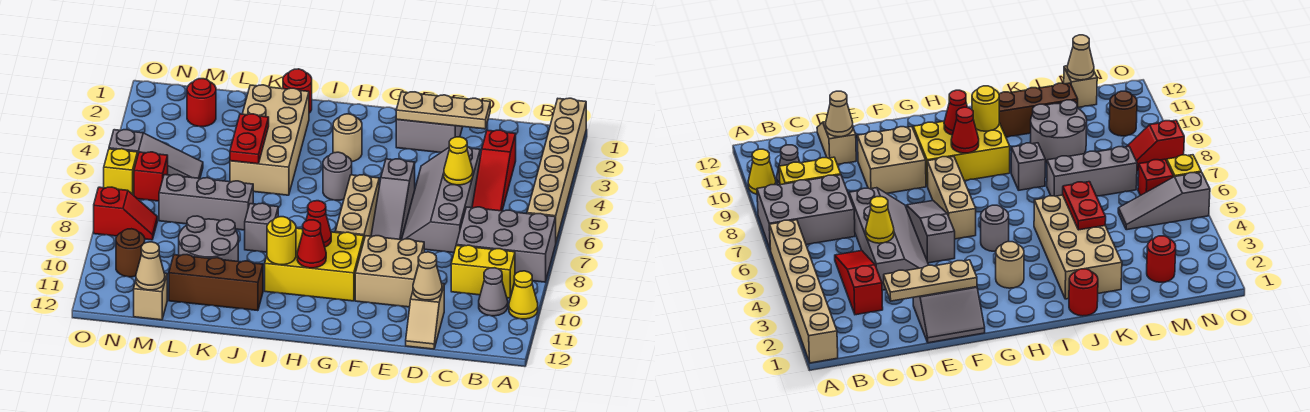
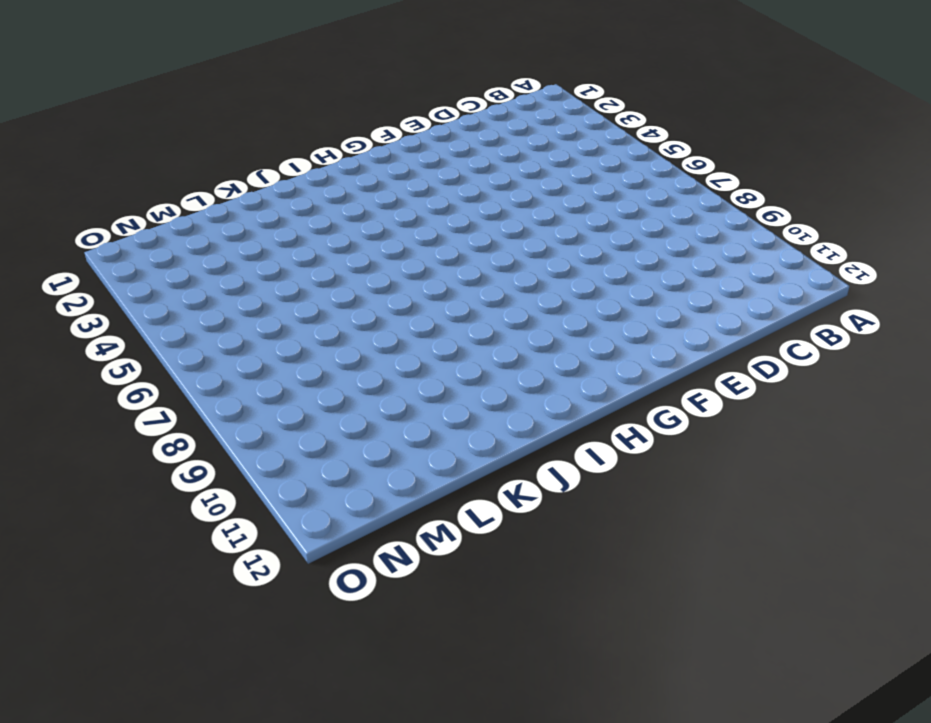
none -> tan brick A1:A6 level 1
none -> grey brick A7:C8 level 1
none -> yellow cone A10 level 1
none -> yellow brick B9:C9 level 1

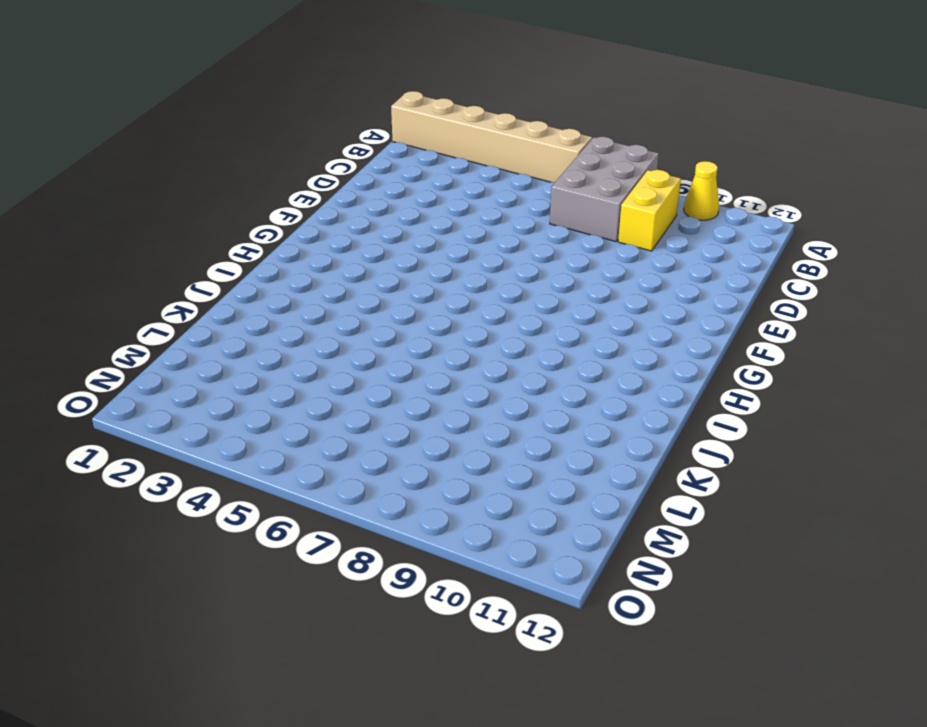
none -> grey cone B10 level 1
none -> red slope C3:C5 level 1 top 3
none -> grey slope D4:E7 level 1 top D
none -> tan slope D11:D12 level 1 top 11

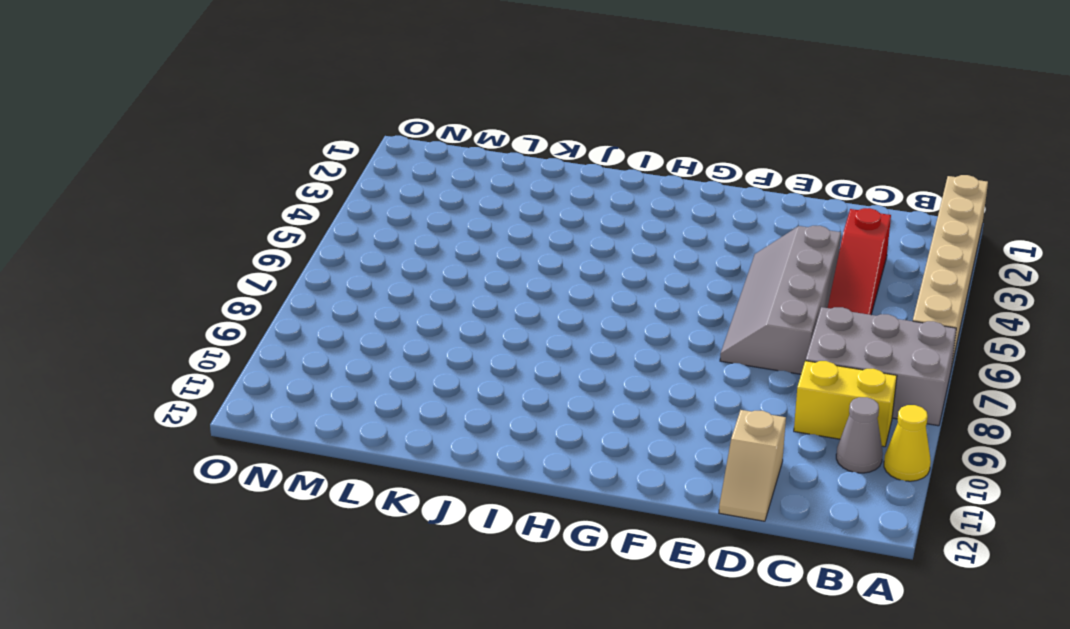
none -> grey slope E1:F2 level 1 top 2
none -> tan brick E9:F10 level 1
none -> grey slope F5:F7 level 1 top 5
none -> tan brick G6:G8 level 1

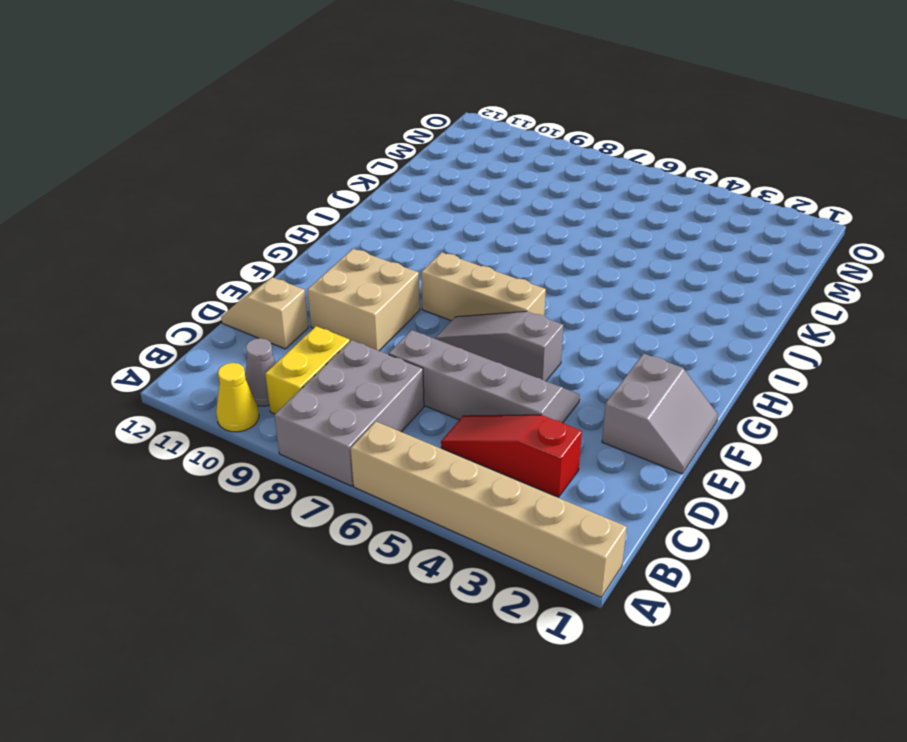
none -> yellow brick G9:I10 level 1
none -> tan round brick H3 level 1
none -> grey round brick H5 level 1
none -> red round brick J1 level 1

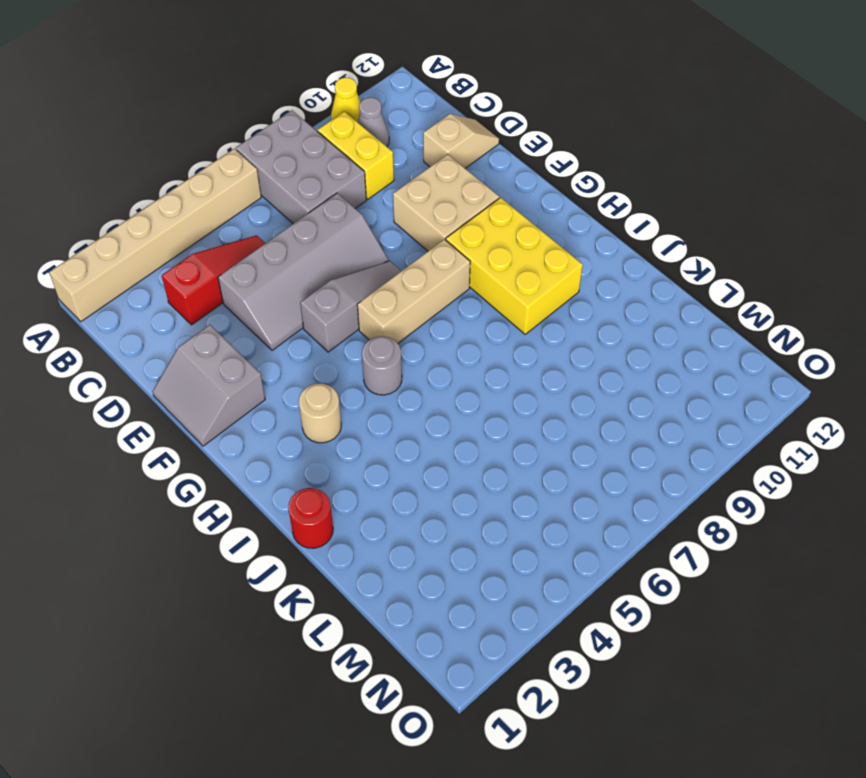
none -> tan brick J2:K5 level 1
none -> grey brick J8 level 1
none -> brown brick J11:L11 level 1
none -> grey brick K7:M7 level 1

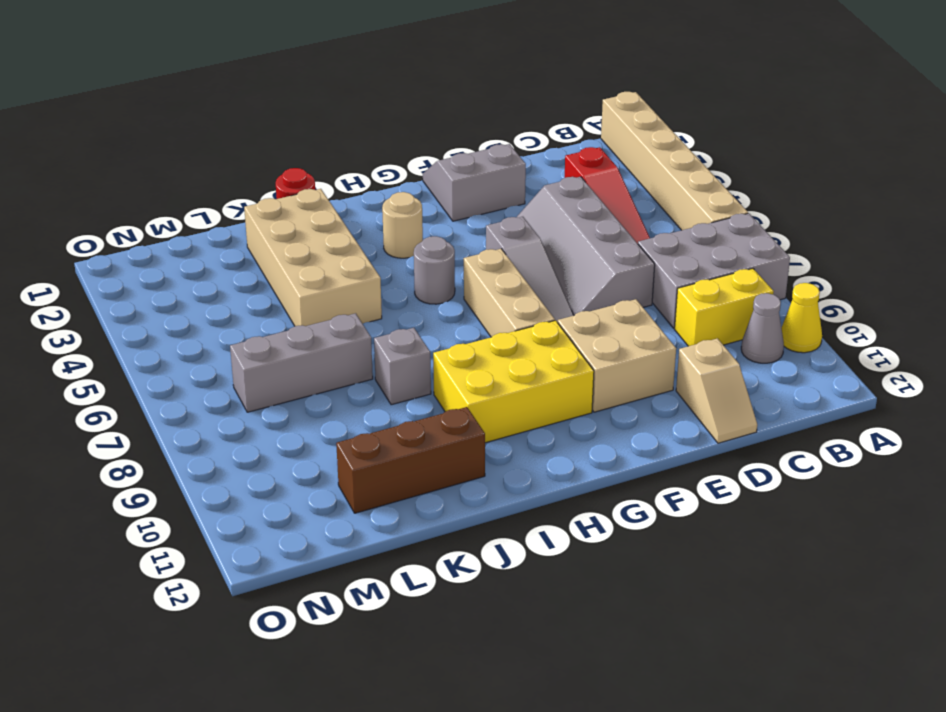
none -> grey round brick K9:L10 level 1
none -> red round brick M2 level 1
none -> grey slope M5:O5 level 1 top O
none -> tan brick M12 level 1

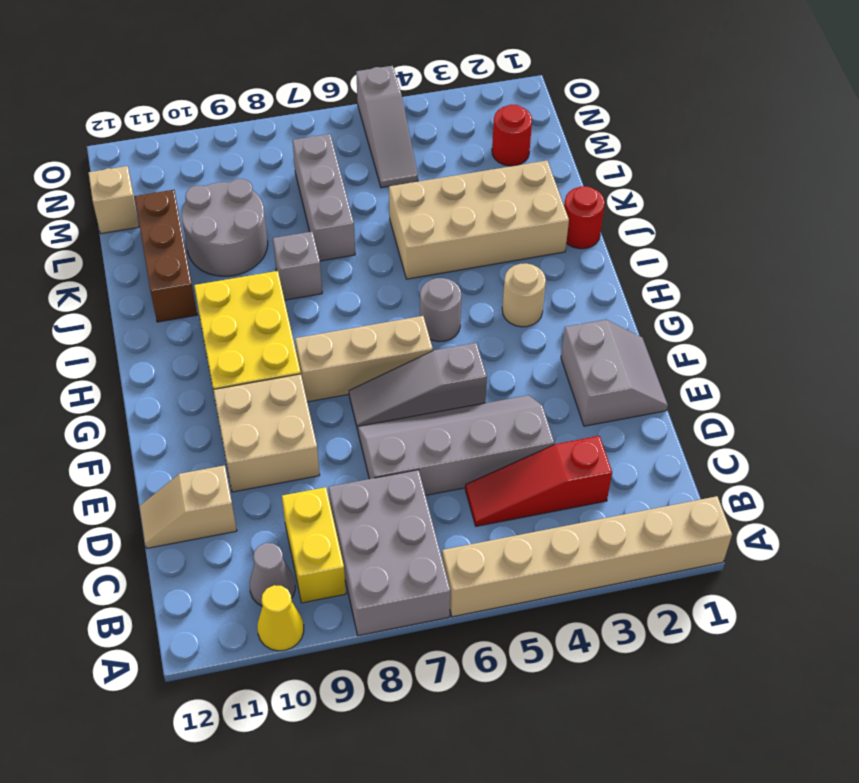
none -> red brick N6 level 1
none -> red slope N8:O8 level 1 top O
none -> brown round brick N10 level 1
none -> yellow brick O6 level 1

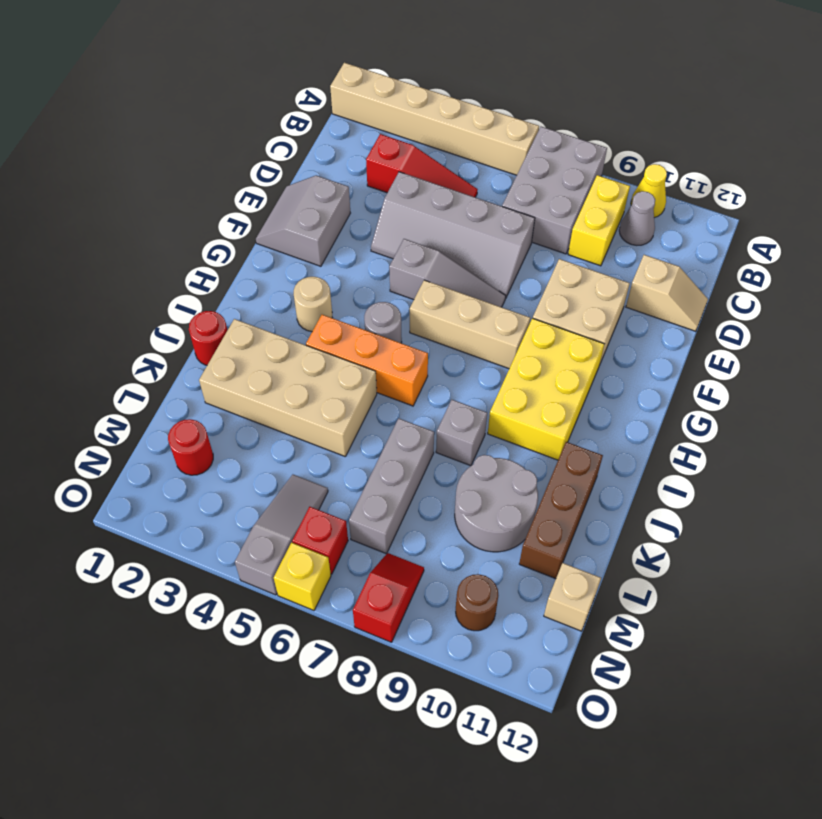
orange brick I4:I6 level 1 -> none
none -> tan plate D2:F2 level 2
none -> yellow cone D5 level 2
none -> tan cone D11 level 2
none -> red cone H9 level 2

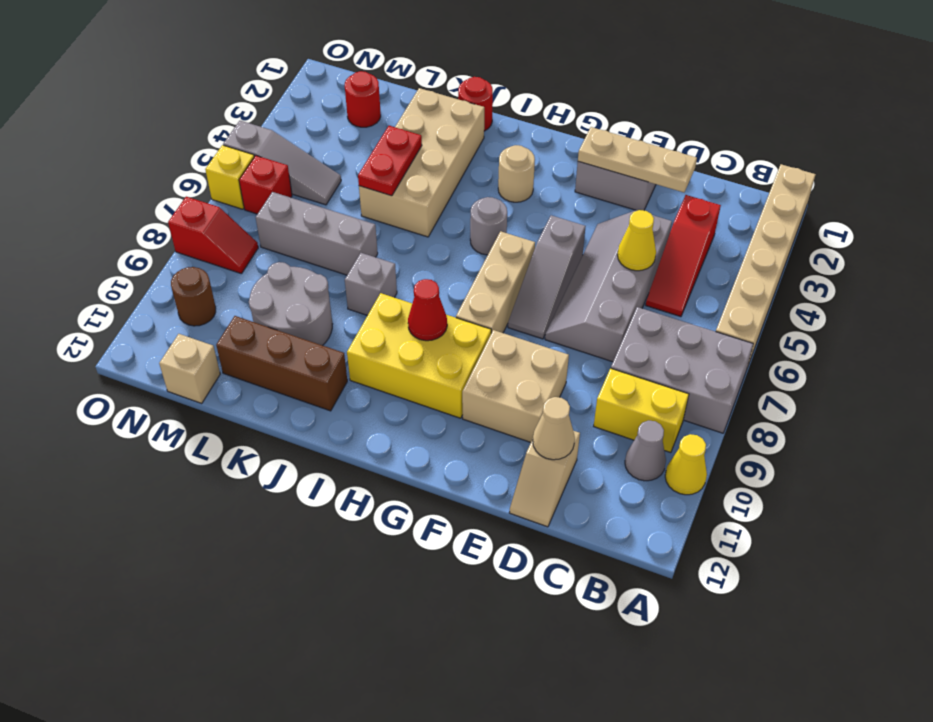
none -> red cone H10 level 2
none -> yellow round brick I10 level 2
none -> tan cone M12 level 2

